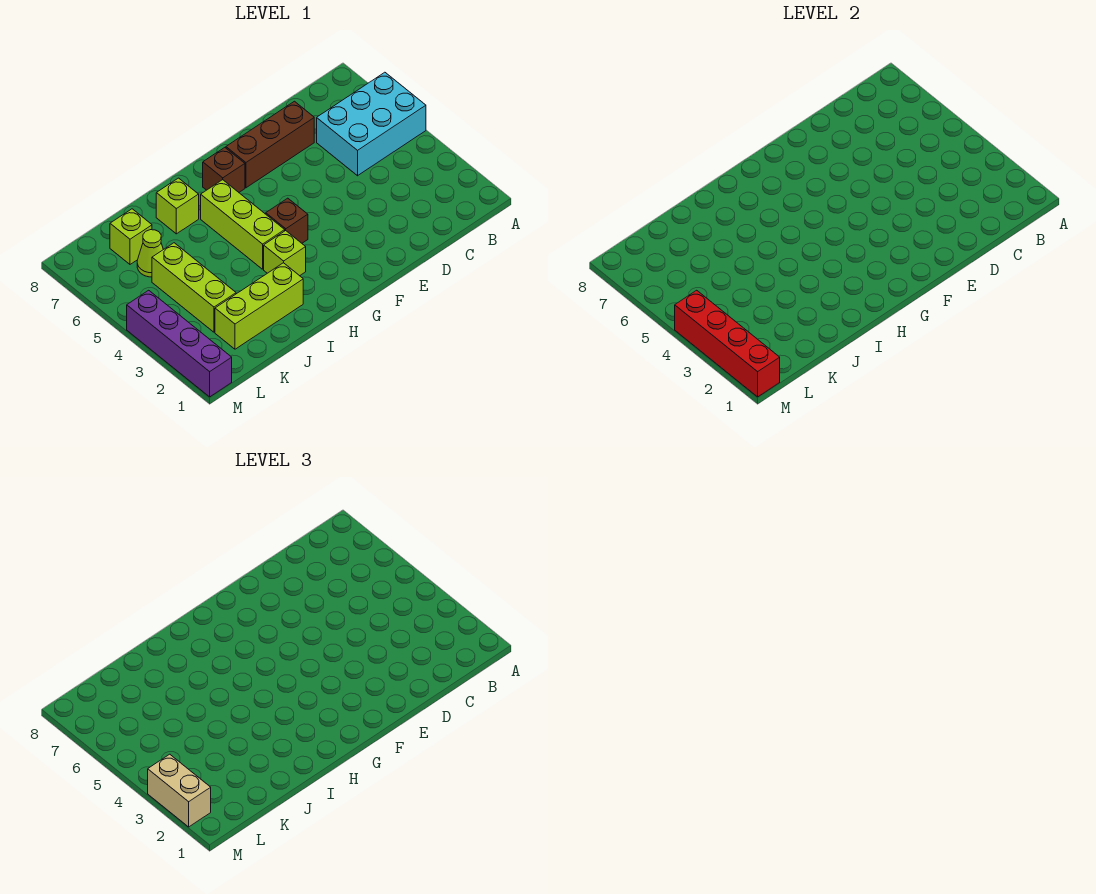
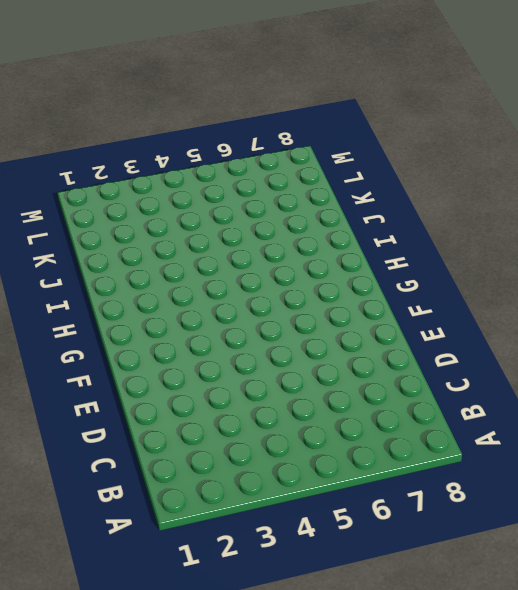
none -> cyan brick A5:C6 level 1
none -> brown brick D7:F7 level 1
none -> brown brick G4 level 1

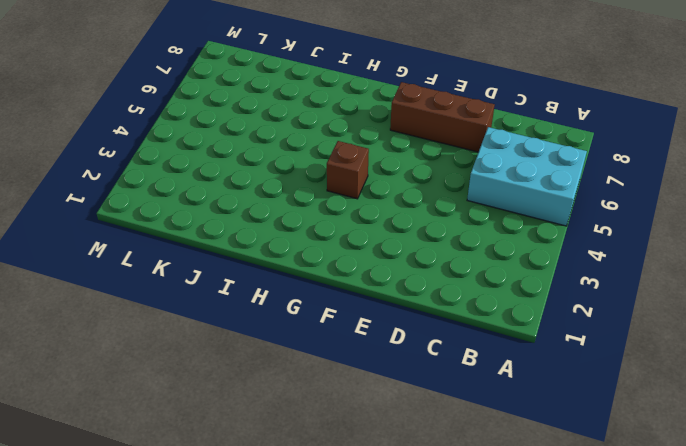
none -> brown brick G7 level 1
none -> lime brick H3 level 1
none -> lime brick H4:H6 level 1

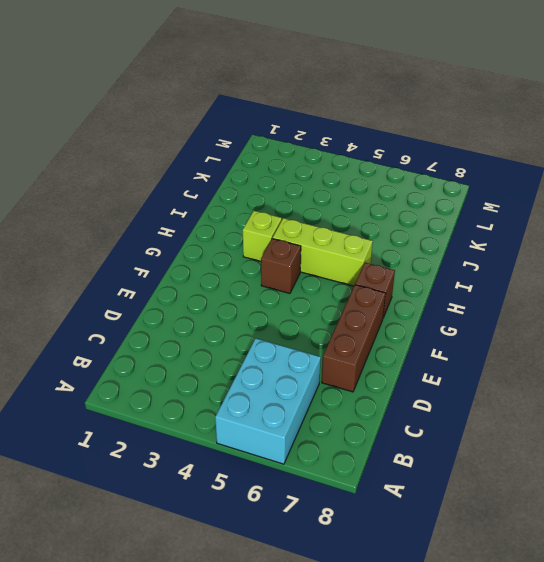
none -> lime brick I2:K2 level 1
none -> lime brick I7 level 1
none -> lime brick K3:K5 level 1

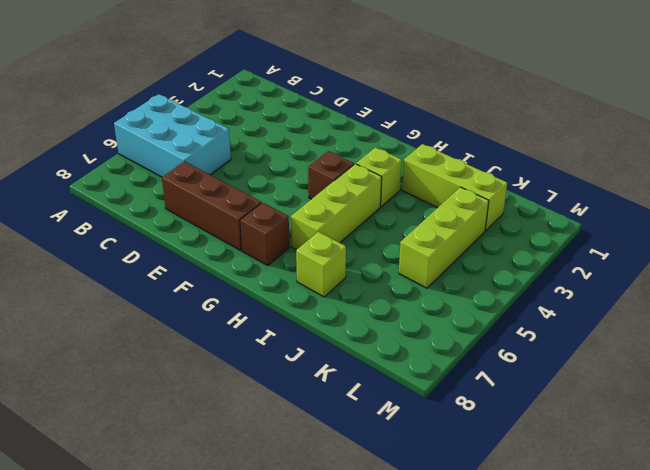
none -> lime cone K6 level 1
none -> lime brick K7 level 1
none -> purple brick M1:M4 level 1

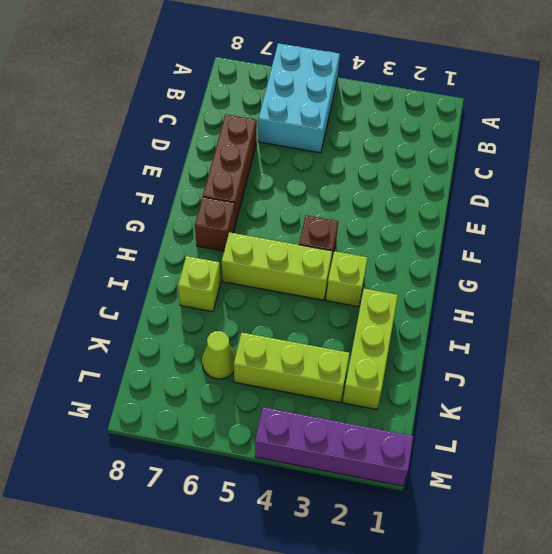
none -> lime brick K7 level 1
none -> red brick M1:M4 level 2
none -> tan brick M2:M3 level 3

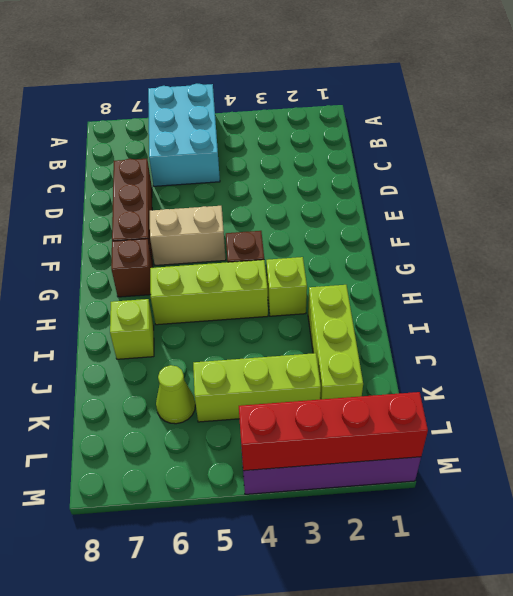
tan brick F5:F6 level 1 -> tan brick M2:M3 level 3
none -> lime brick K7 level 1

